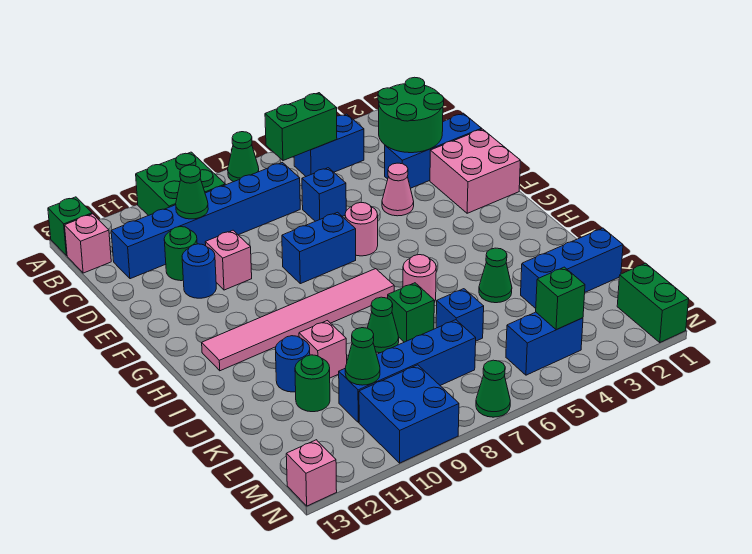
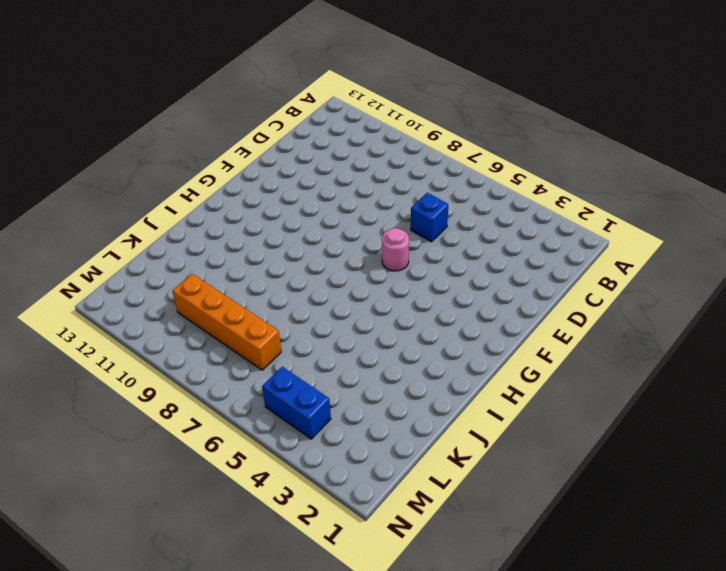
orange brick L7:L10 level 1 -> blue brick L7:L10 level 1
none -> green cone A7 level 1
none -> green brick A9:B10 level 1
none -> green brick A13 level 1
none -> blue brick B4:B5 level 1

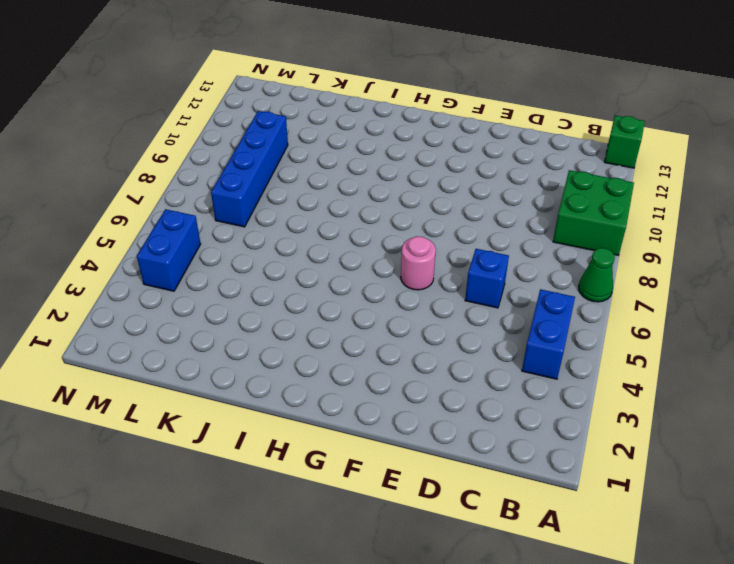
none -> pink brick B13 level 1
none -> blue brick C7:C12 level 1
none -> blue brick D1:D3 level 1
none -> green round brick D11 level 1

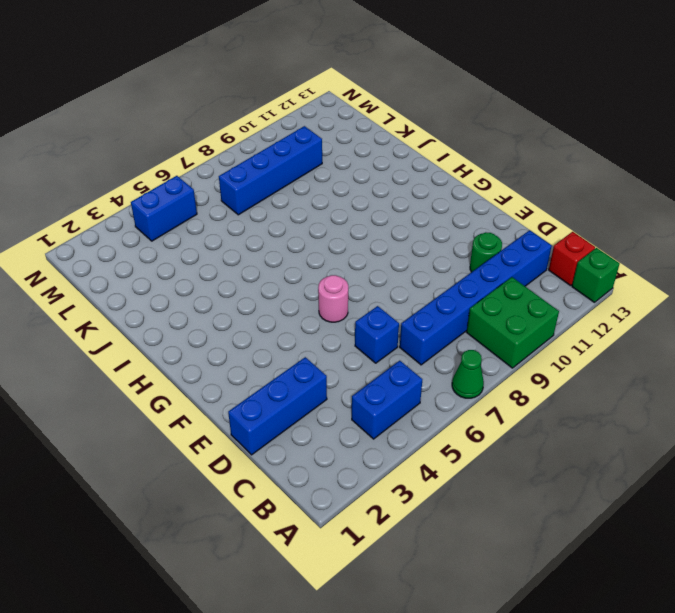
red brick B13 level 1 -> pink brick B13 level 1
none -> pink brick E1:F2 level 1
none -> pink cone E4 level 1
none -> pink brick E10 level 1
none -> blue round brick E11 level 1

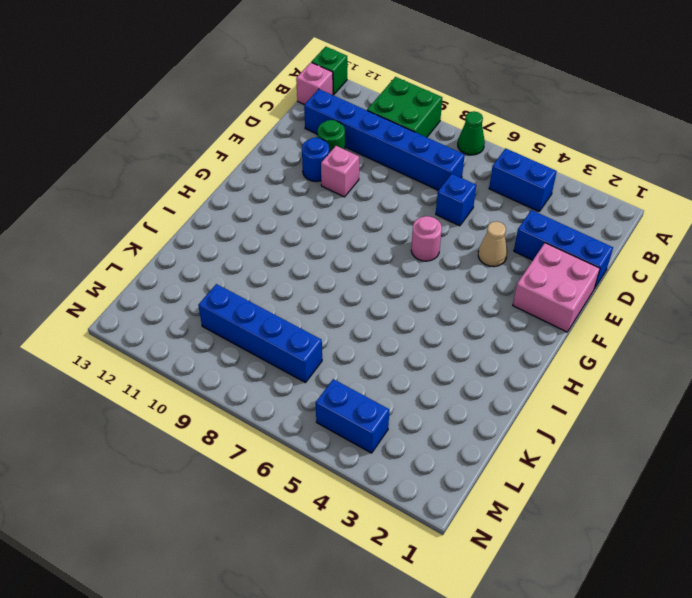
tan cone E4 level 1 -> pink cone E4 level 1
none -> blue brick F7:F8 level 1
none -> pink tile H7:H12 level 1
none -> pink round brick I6 level 1
none -> green cone J4 level 1

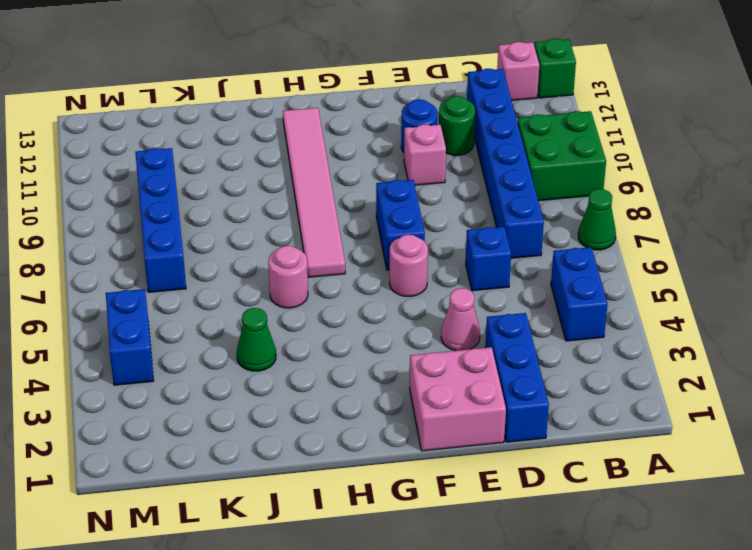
none -> green brick J7 level 1
none -> green cone J8 level 1
none -> pink brick J10 level 1
none -> blue round brick J11 level 1

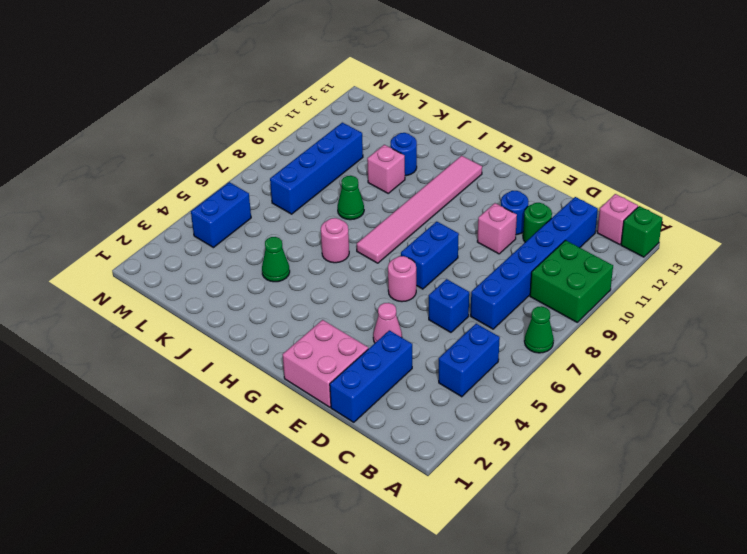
none -> green brick J7 level 1
none -> blue brick K1:K3 level 1
none -> blue brick K6 level 1
none -> green round brick K11 level 1

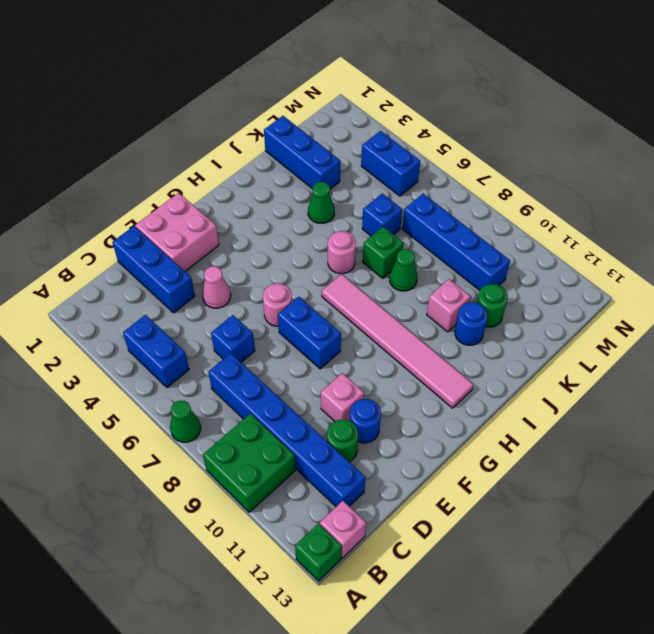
none -> green brick M1:N1 level 1
none -> blue brick M9:N10 level 1
none -> green cone N7 level 1
none -> pink brick N13 level 1

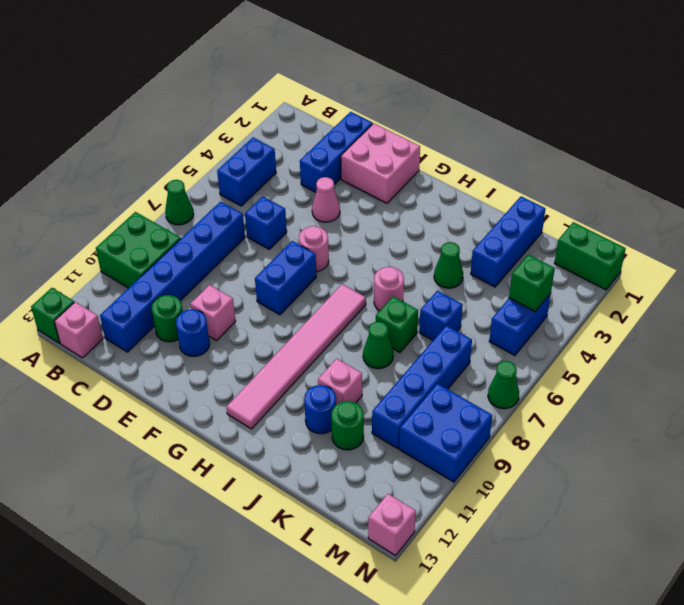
none -> green brick B5:B6 level 2
none -> green round brick C2:D3 level 2
none -> green cone C10 level 2
none -> green cone L10 level 2

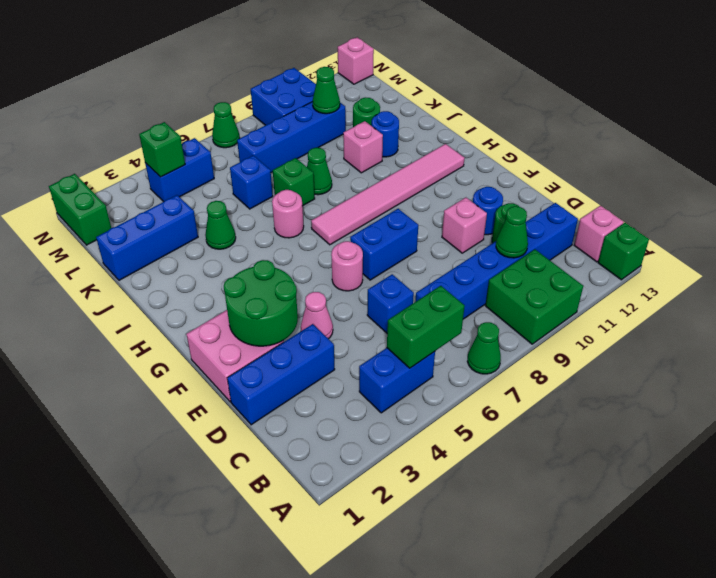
green round brick E2:F3 level 2 -> green round brick C2:D3 level 2

